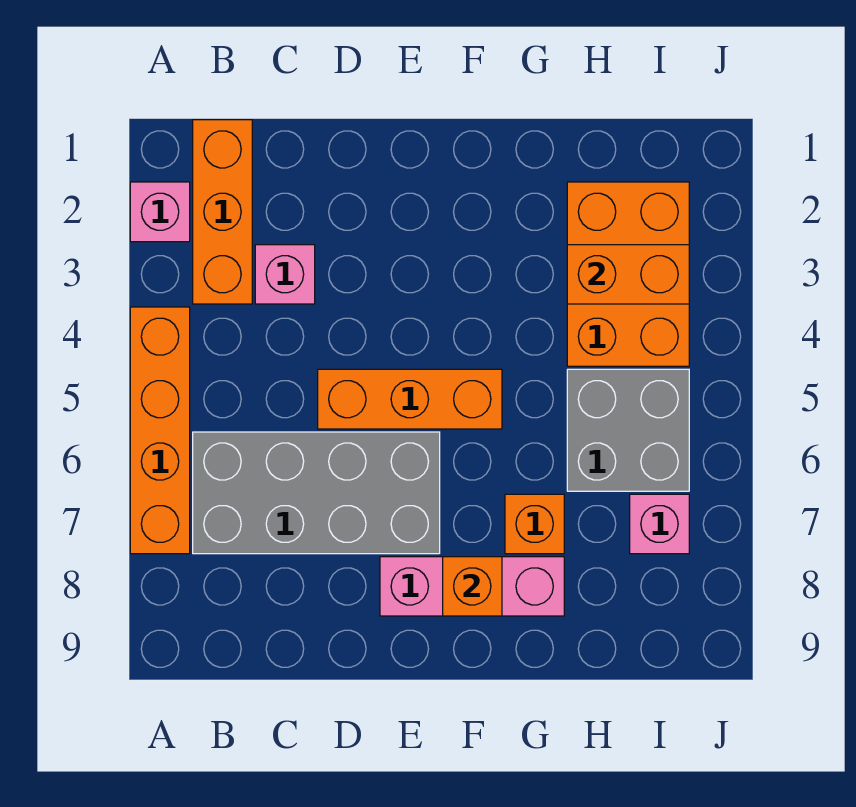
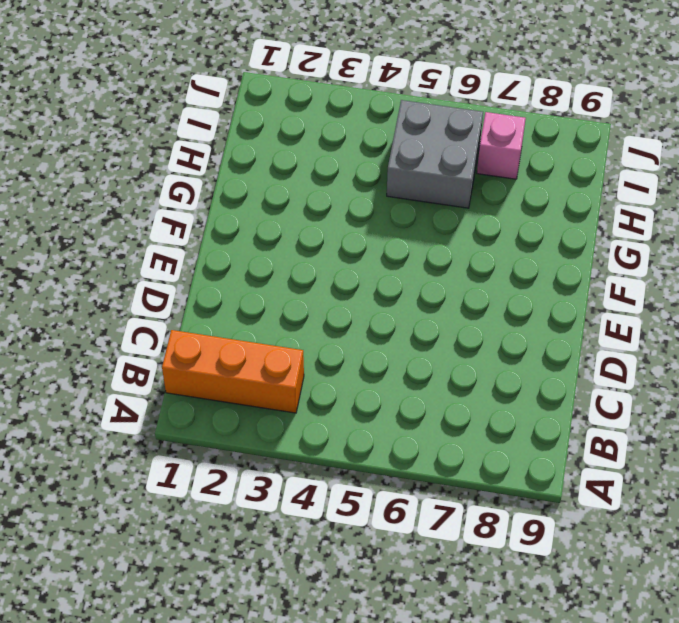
none -> pink brick A2 level 1
none -> orange brick A4:A7 level 1
none -> grey brick B6:E7 level 1

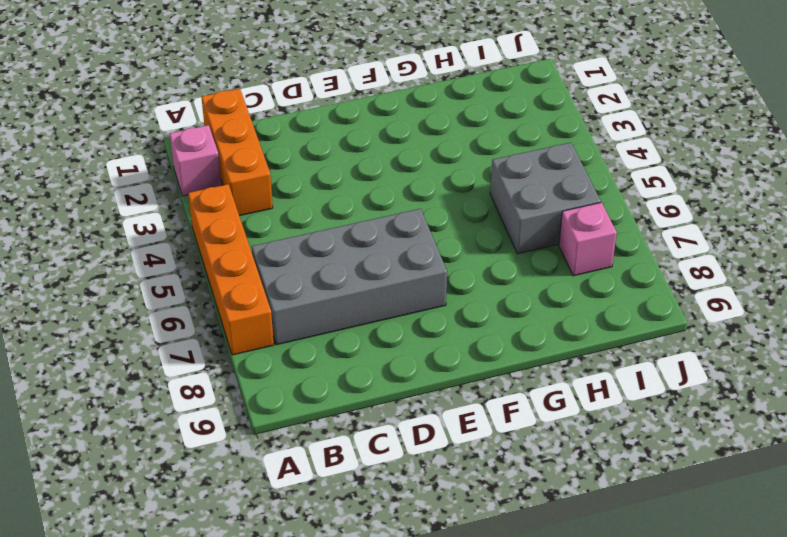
none -> pink brick C3 level 1
none -> orange brick D5:F5 level 1
none -> pink brick E8:G8 level 1

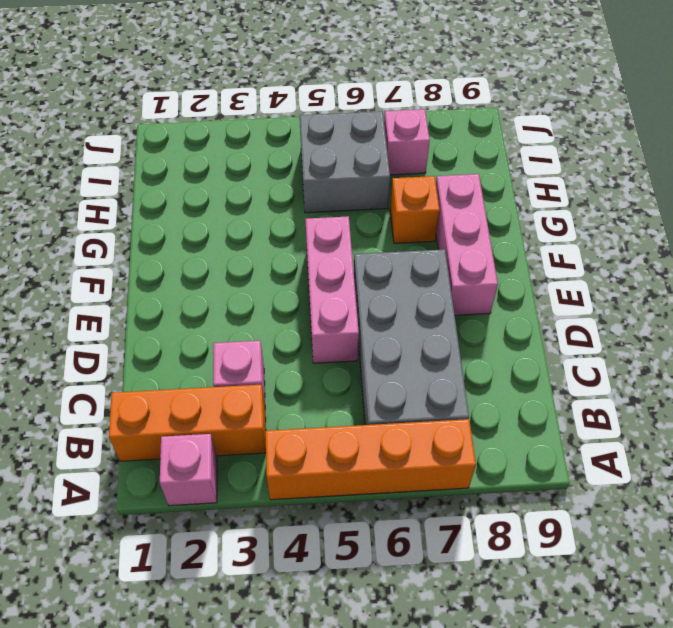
pink brick D5:F5 level 1 -> orange brick D5:F5 level 1
none -> orange brick H2:I4 level 1
none -> orange brick F8 level 2
none -> orange brick H3:I3 level 2

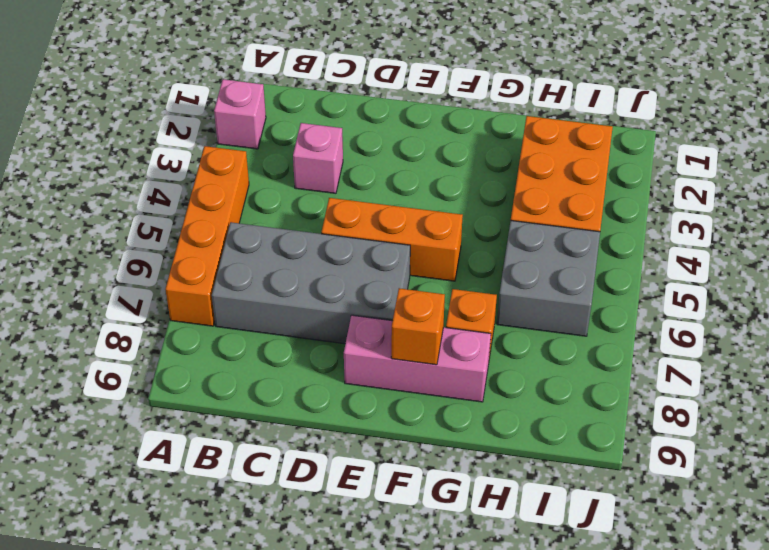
none -> orange brick B1:B3 level 1
none -> pink brick I7 level 1
none -> orange brick H3:I3 level 2

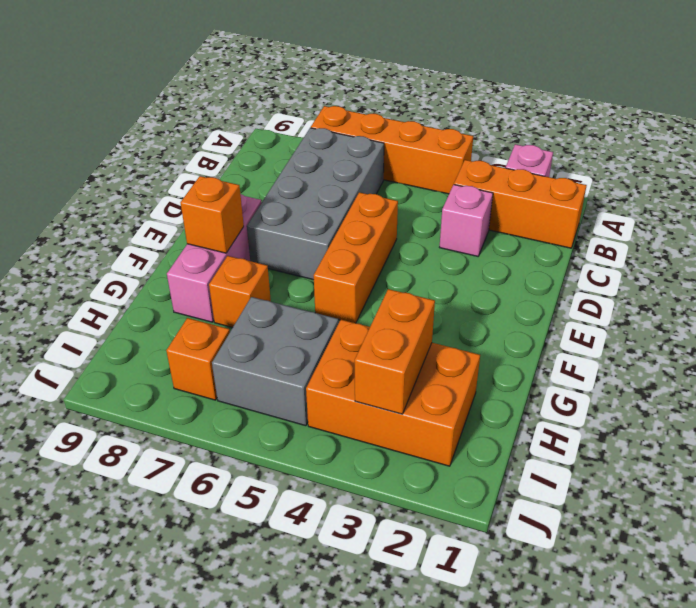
orange brick I7 level 1 -> pink brick I7 level 1

